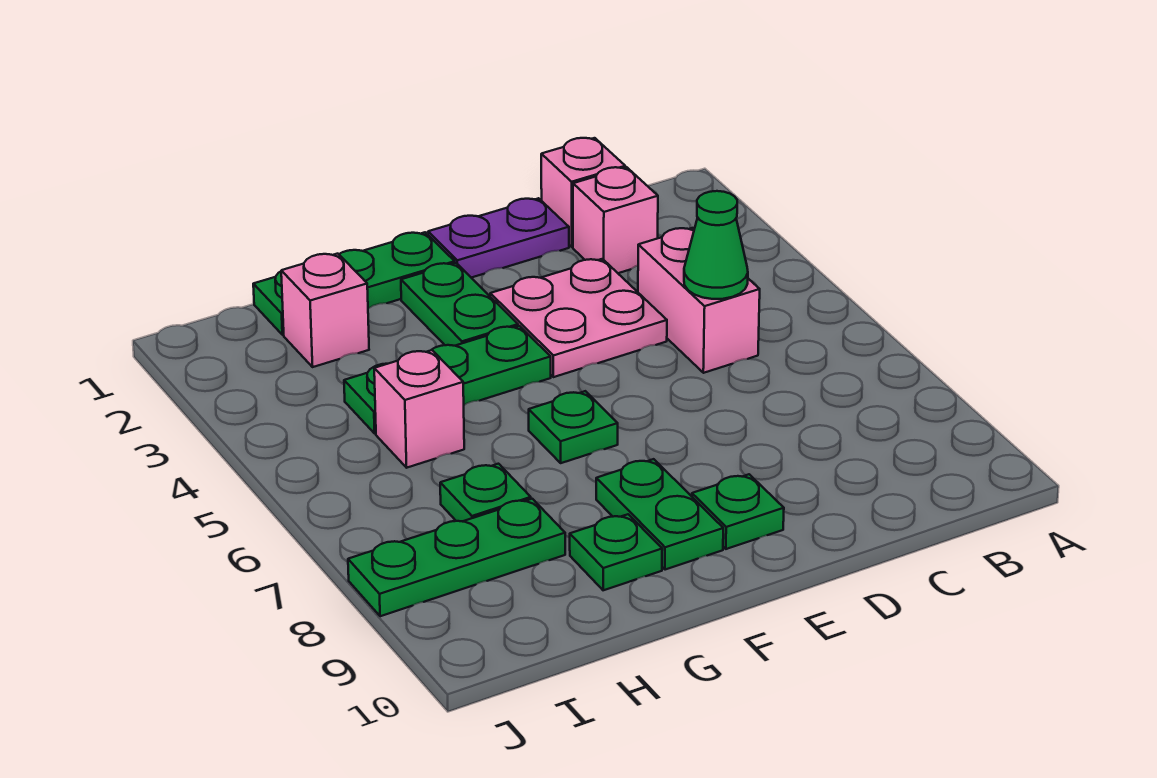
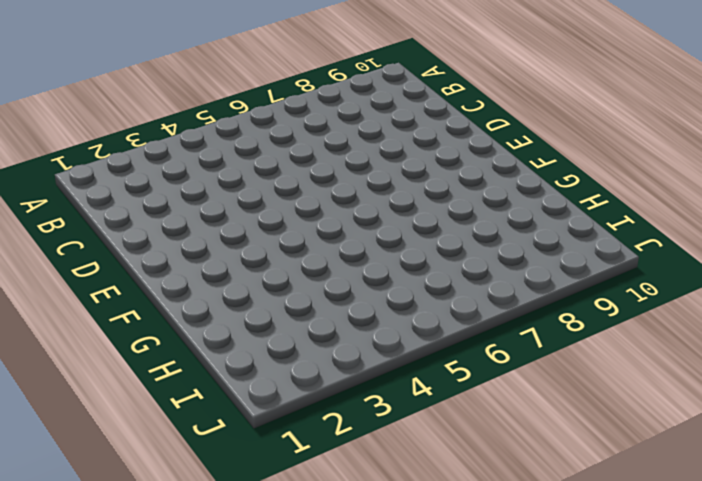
none -> pink brick C1 level 1
none -> pink brick C2 level 1
none -> pink brick C4:C5 level 1

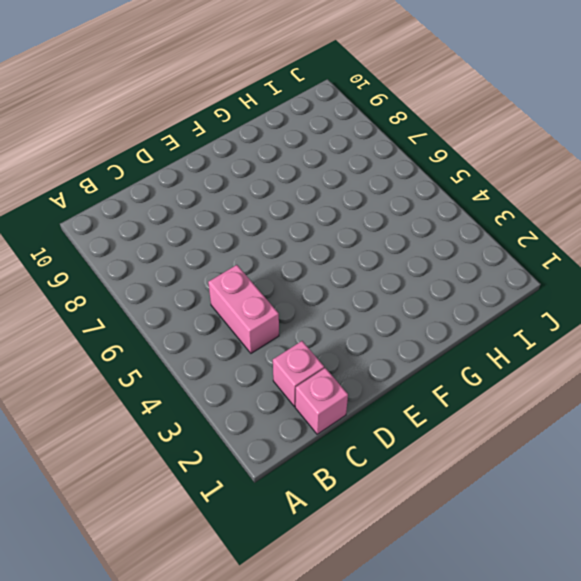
none -> purple plate D1:E1 level 1
none -> pink plate D3:E4 level 1
none -> green plate E9 level 1

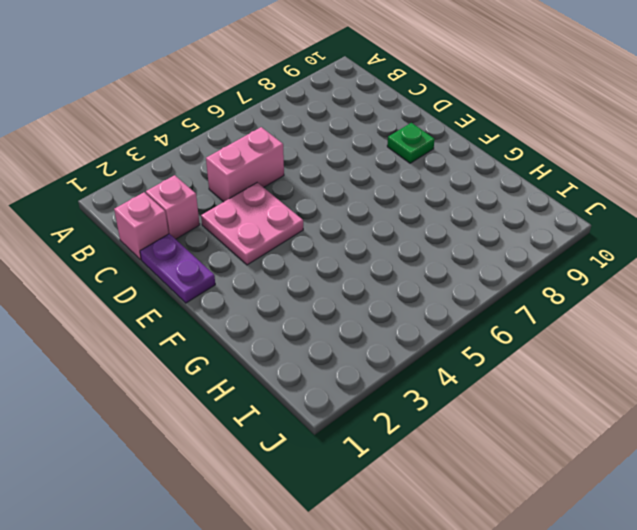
none -> green plate F1:H1 level 1
none -> green plate F2:F3 level 1
none -> green plate F4:H4 level 1

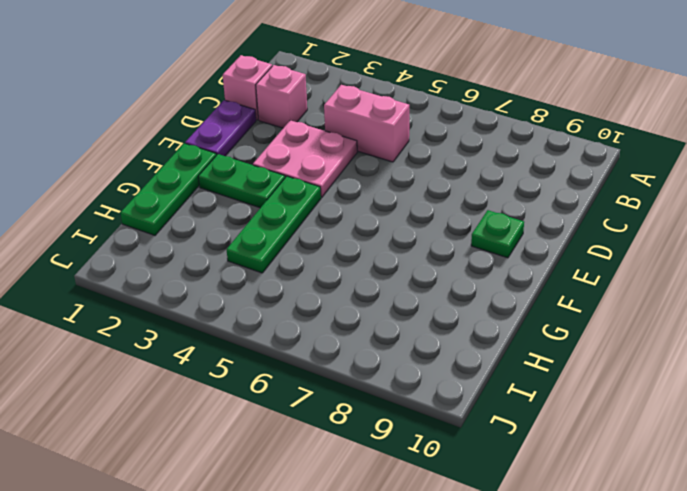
none -> green plate F6 level 1
none -> green plate F8:F9 level 1
none -> green plate G9 level 1

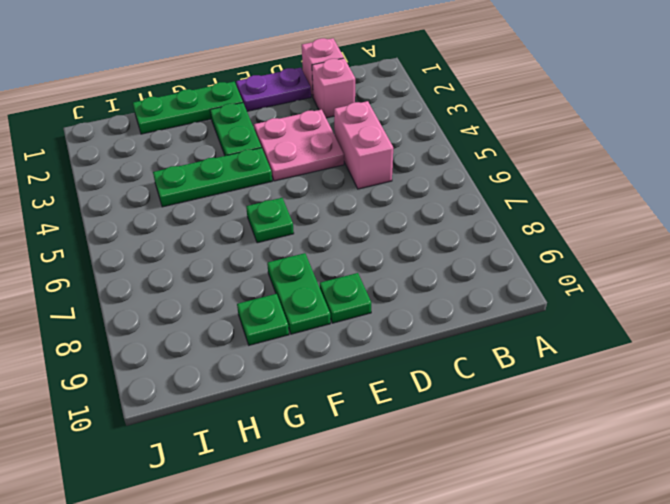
none -> pink brick H2 level 1
none -> pink brick H5 level 1
none -> green plate H7 level 1

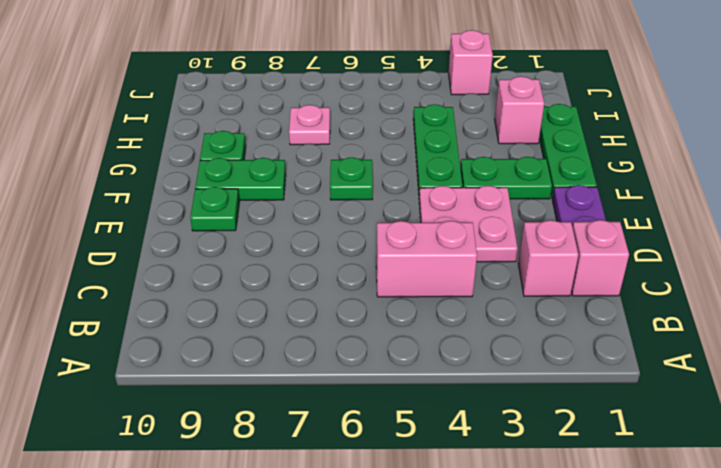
pink plate H7 level 1 -> green plate H7 level 1
pink brick J3 level 1 -> pink brick H5 level 1
none -> green plate H8:J8 level 1
none -> green cone C5 level 2

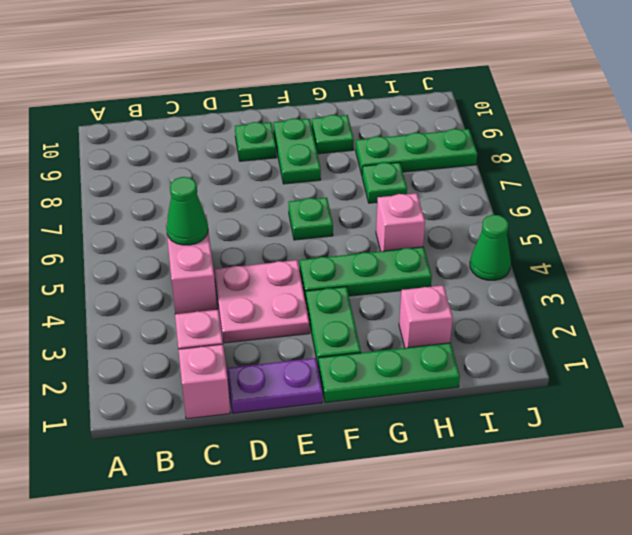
green cone J4 level 1 -> none

